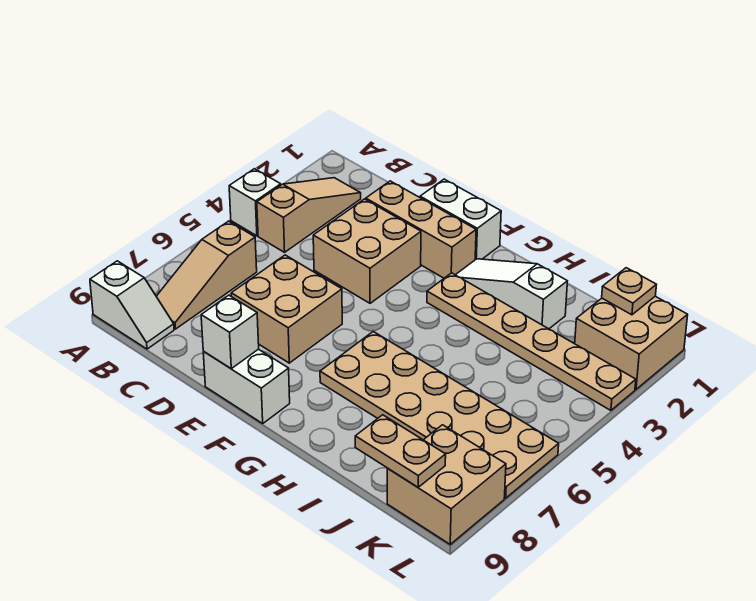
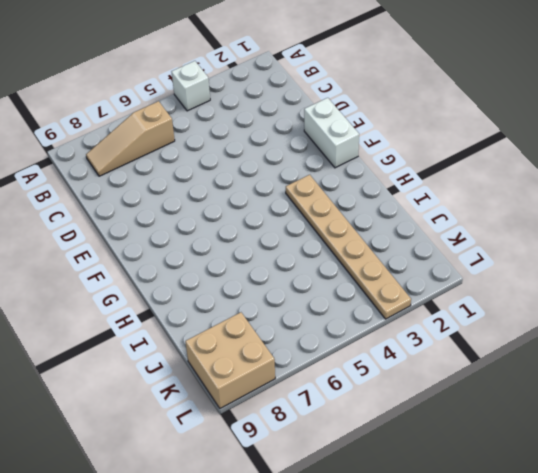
none -> white slope A9:B9 level 1 top A
none -> tan slope B2:B4 level 1 top 4
none -> tan brick D2:F2 level 1

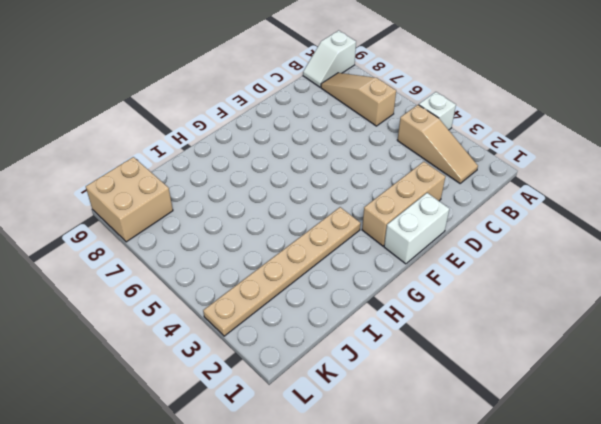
none -> tan brick D3:E4 level 1
none -> tan brick D6:E7 level 1
none -> white brick E9:F9 level 1

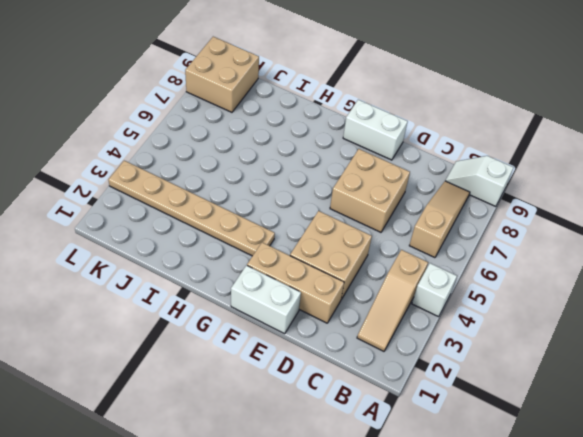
none -> white slope G2:I2 level 1 top I
none -> tan plate G6:L7 level 1
none -> tan brick K1:L2 level 1

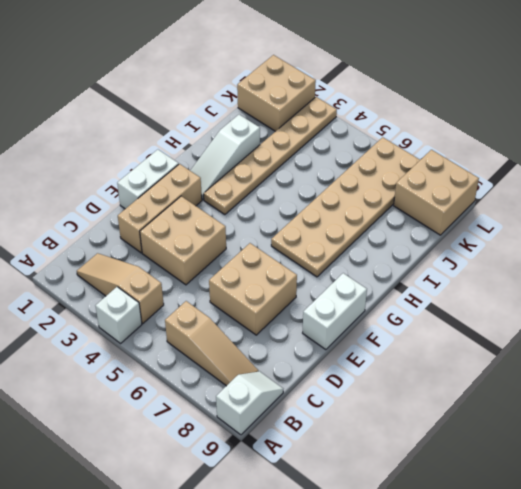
none -> white brick E9 level 2
none -> tan plate J9:K9 level 2
none -> tan plate K1 level 2

